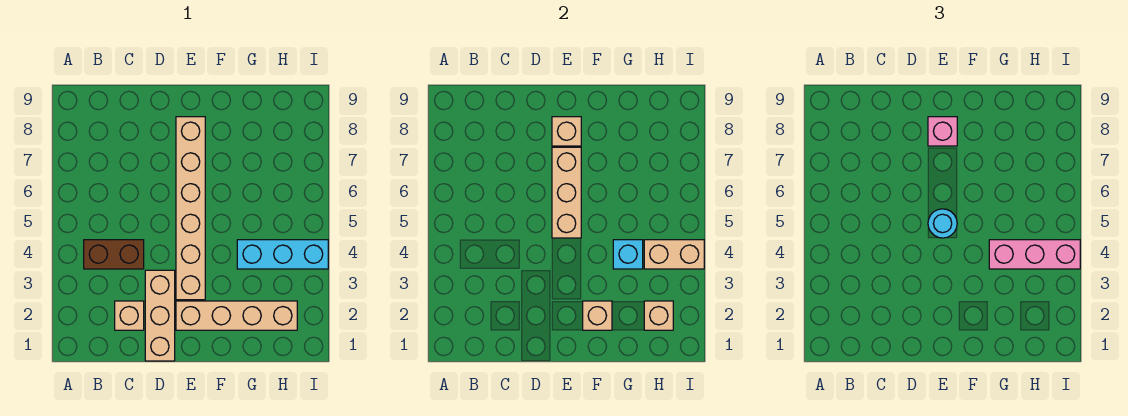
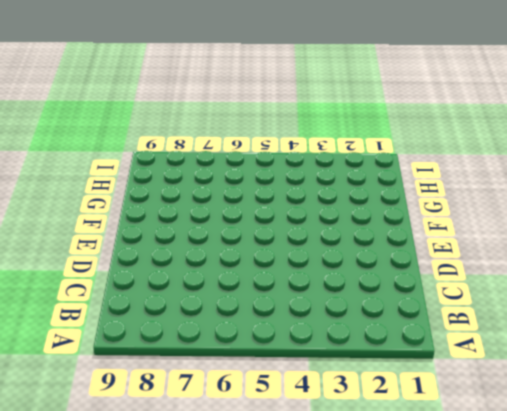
none -> brown brick B4:C4 level 1
none -> tan brick C2 level 1
none -> tan brick D1:D3 level 1

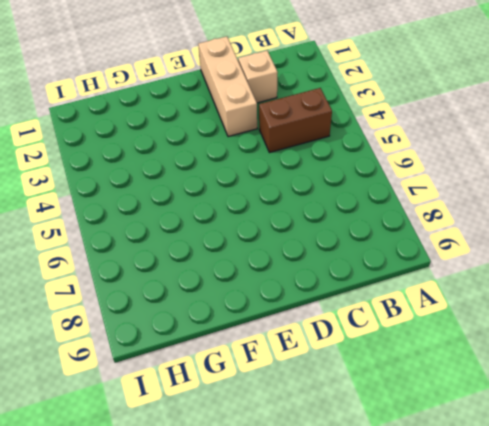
none -> tan brick E2:H2 level 1
none -> tan brick E3:E8 level 1
none -> cyan brick G4:I4 level 1

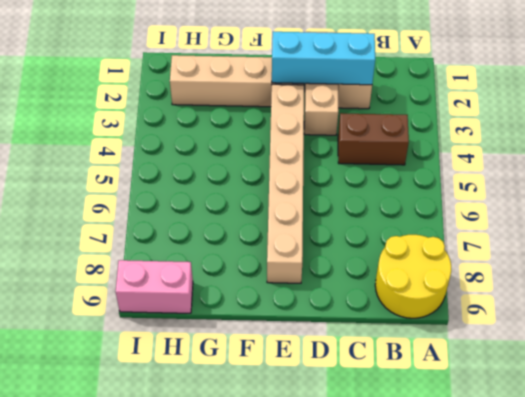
yellow round brick A8:B9 level 1 -> none
cyan brick C2:E2 level 2 -> cyan brick G4:I4 level 1
pink brick H9:I9 level 1 -> none
none -> tan brick E5:E7 level 2
none -> tan brick E8 level 2
none -> tan brick F2 level 2

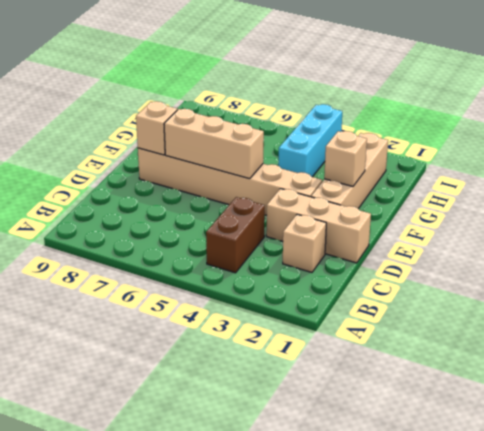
none -> cyan brick G4 level 2
none -> tan brick H2 level 2
none -> tan brick H4:I4 level 2

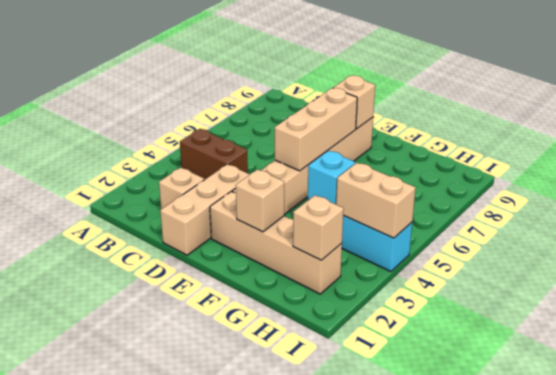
none -> cyan round brick E5 level 3
none -> pink brick E8 level 3
none -> pink brick G4:I4 level 3

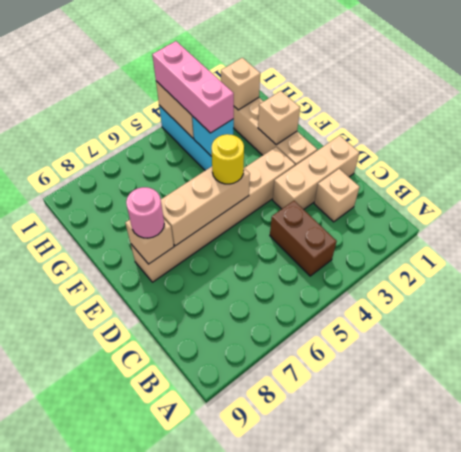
yellow round brick E5 level 3 -> cyan round brick E5 level 3
pink round brick E8 level 3 -> pink brick E8 level 3

